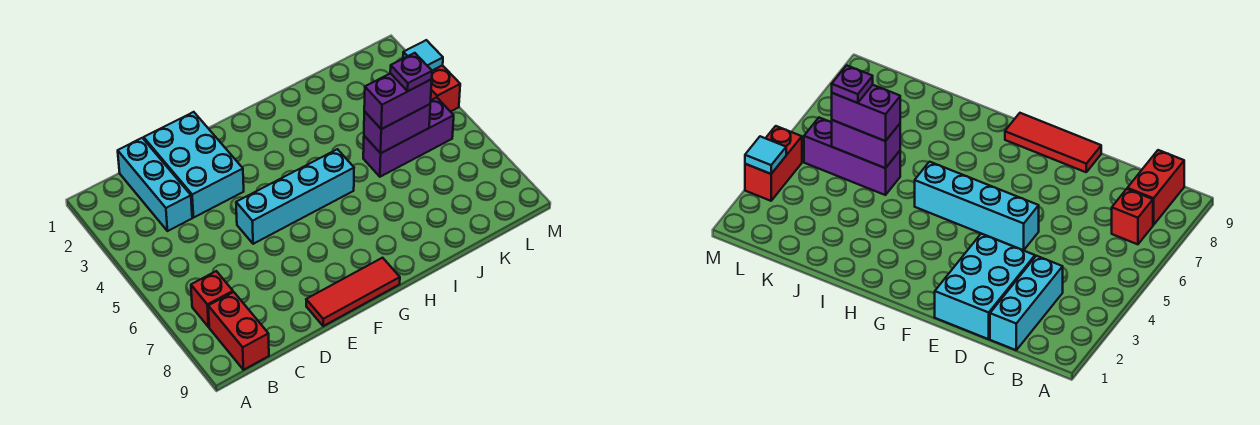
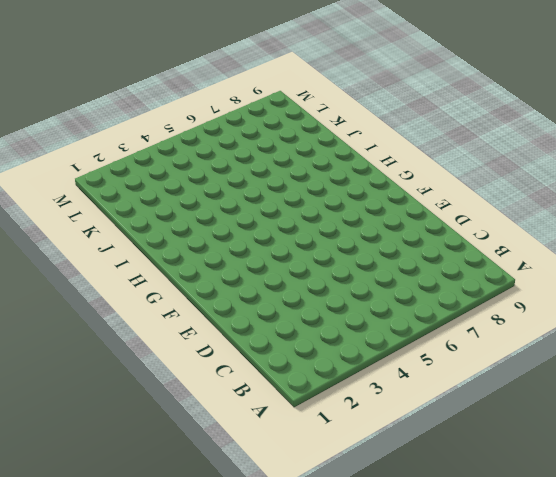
none -> red brick B7 level 1
none -> red brick B8:B9 level 1
none -> cyan brick C1:C3 level 1

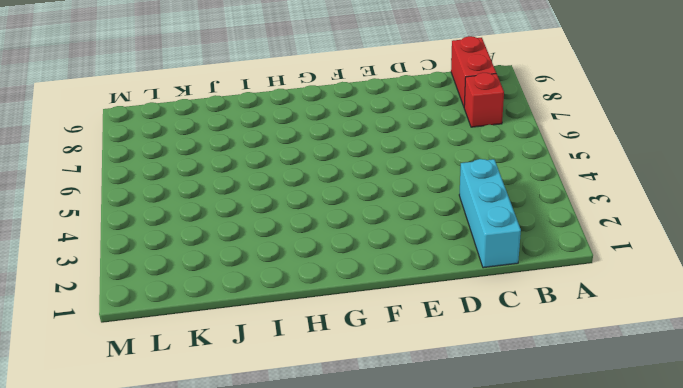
none -> cyan brick D1:E3 level 1
none -> cyan brick E5:H5 level 1
none -> red tile E9:G9 level 1

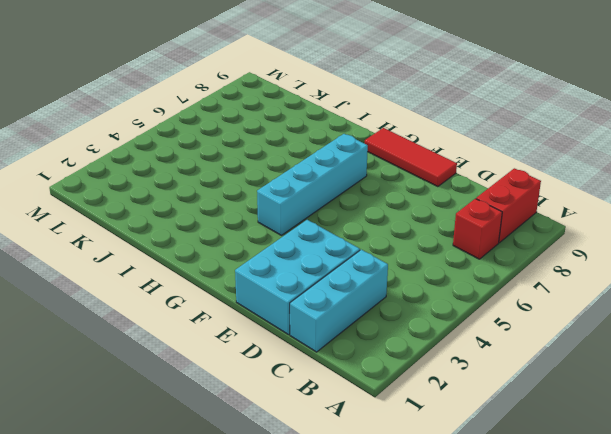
cyan brick G4:G7 level 1 -> cyan brick E5:H5 level 1
none -> purple brick J5:L5 level 1
none -> red brick M3:M4 level 1
none -> purple brick J5:K5 level 2

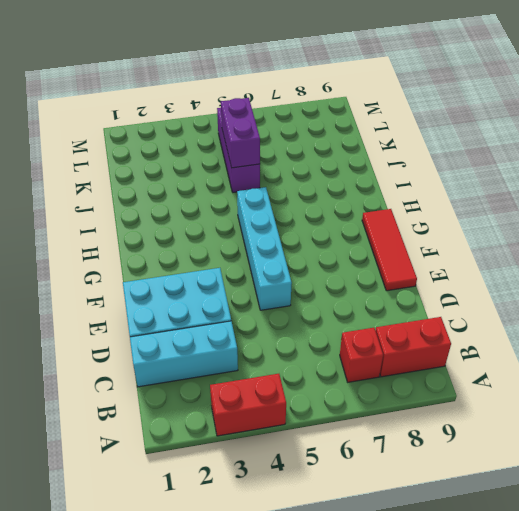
red brick A3:A4 level 1 -> red brick M3:M4 level 1
none -> cyan tile M3 level 2
none -> purple brick J5:K5 level 3
none -> purple plate K5 level 4

